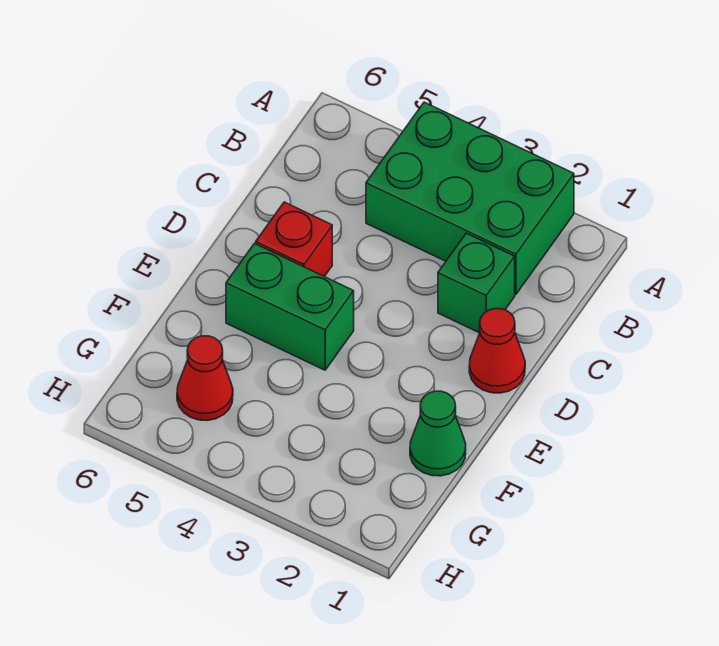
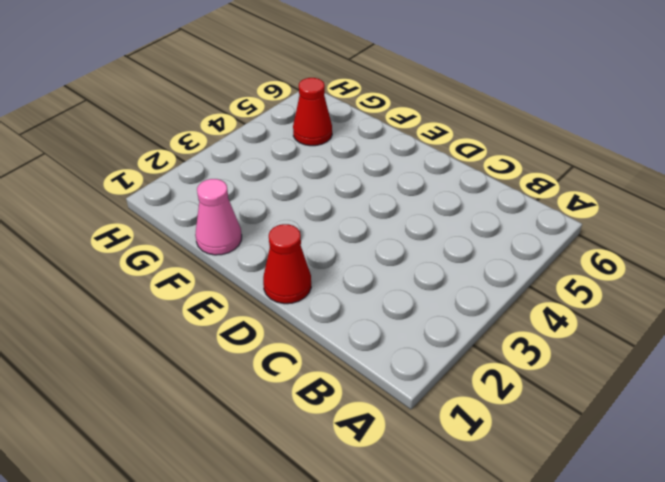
pink cone F1 level 1 -> green cone F1 level 1
none -> green brick A2:B4 level 1
none -> green brick C2 level 1

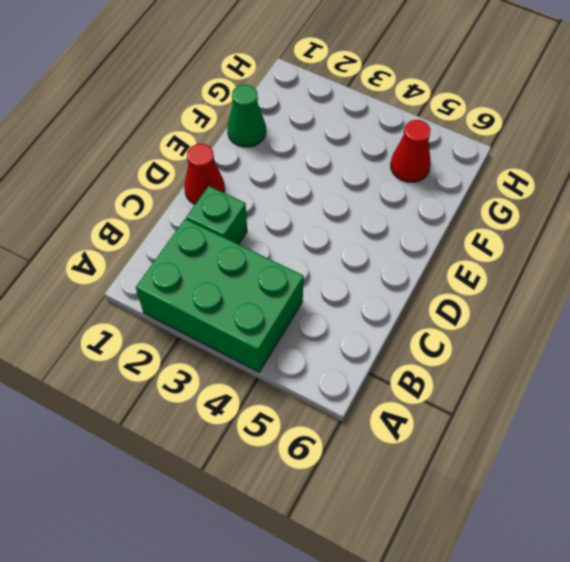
none -> red brick D5 level 1
none -> green brick E4:E5 level 1

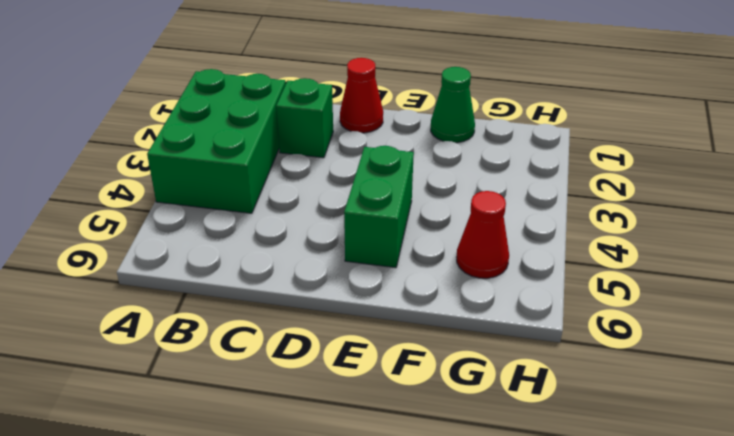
none -> red brick D5 level 1

